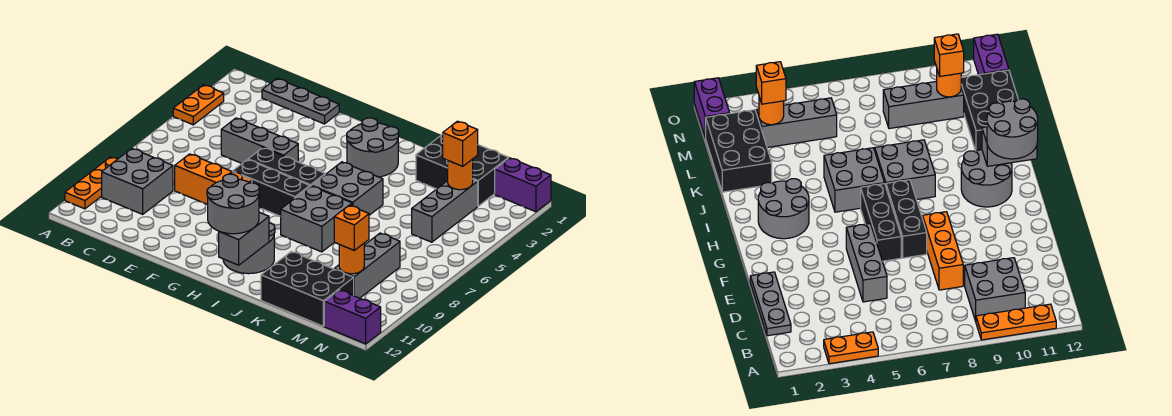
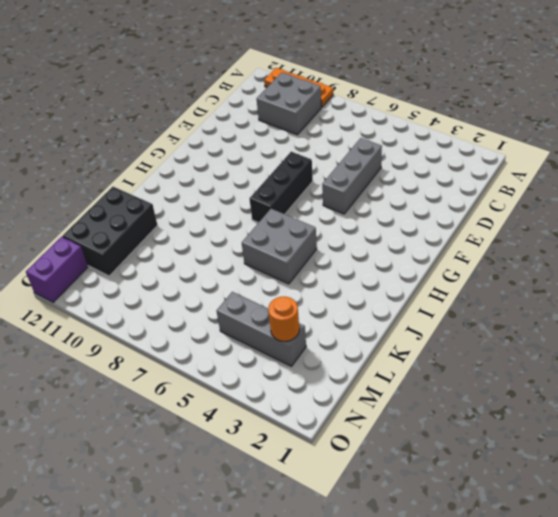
none -> orange plate A3:A4 level 1
none -> grey plate C1:E1 level 1
none -> orange brick D8:F8 level 1

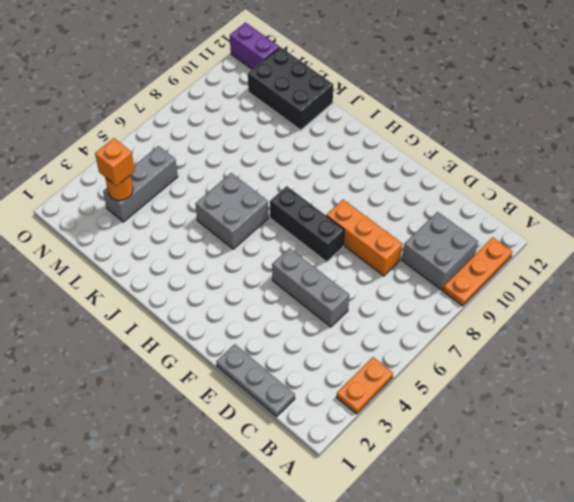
none -> black brick F6:H6 level 1
none -> grey round brick H2:I3 level 1
none -> grey round brick H10:I11 level 1

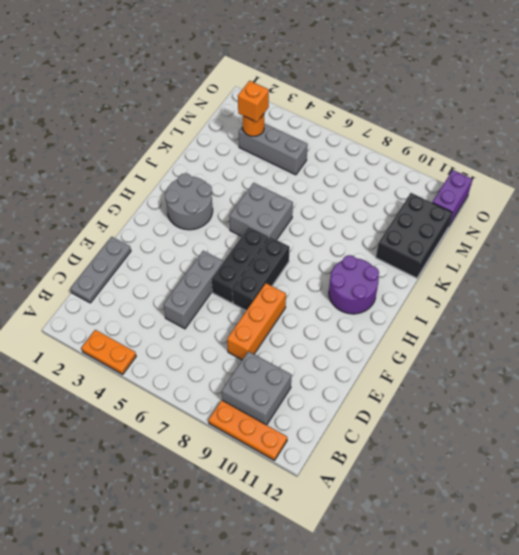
purple round brick H10:I11 level 1 -> grey round brick H10:I11 level 1
none -> grey brick I7:J8 level 1
none -> black brick K1:M2 level 1
none -> grey brick M8:M10 level 1

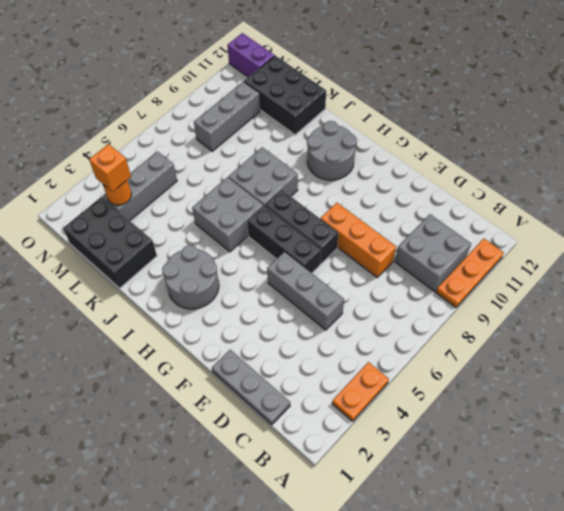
none -> purple brick N1:O1 level 1
none -> grey brick I11:I12 level 2
none -> orange round brick M10 level 2

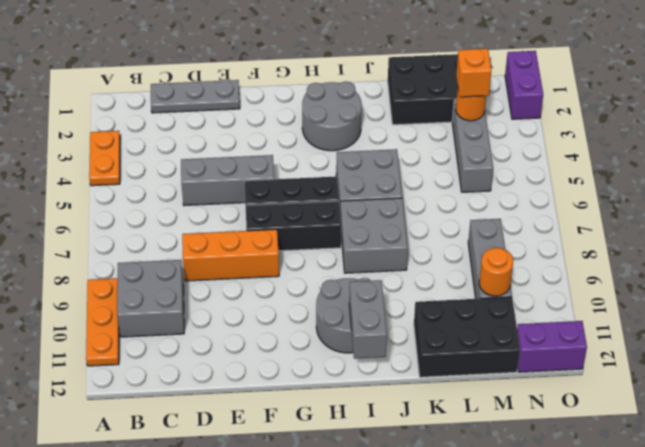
purple brick O1:O2 level 1 -> purple brick N1:O1 level 1
none -> grey round brick H11:I12 level 3
none -> orange brick M10 level 3

